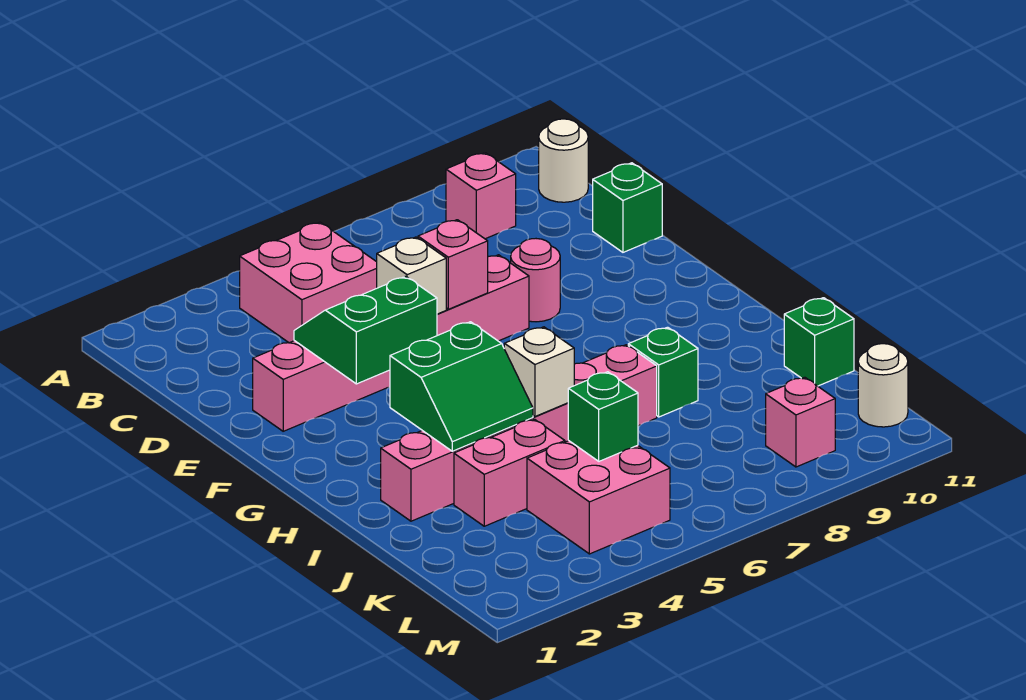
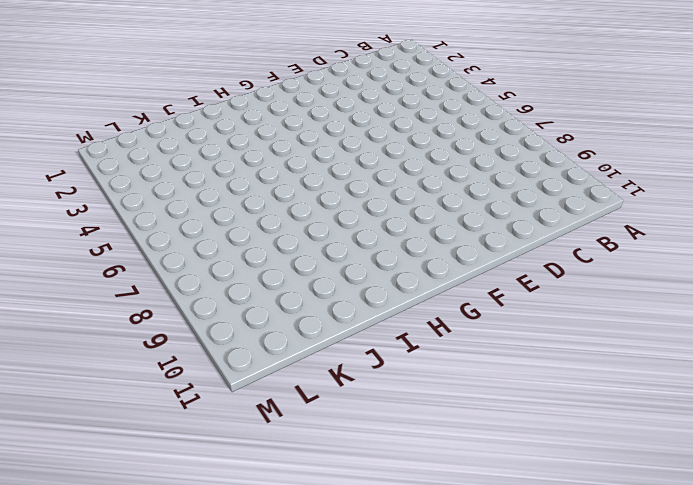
none -> pink brick B4:C5 level 1
none -> pink brick B9 level 1
none -> white round brick B11 level 1

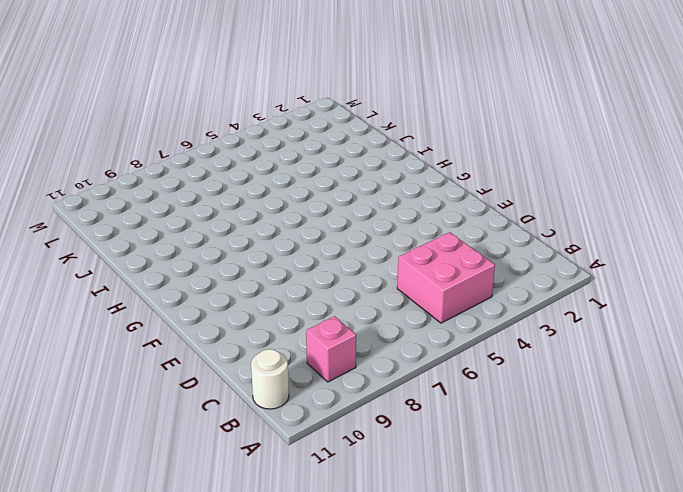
none -> green brick D11 level 1
none -> pink brick E2:E7 level 1
none -> pink round brick E8 level 1

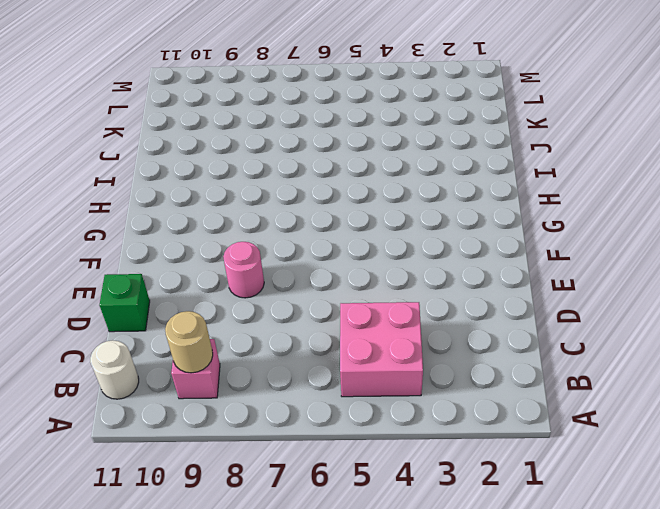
tan round brick B9 level 2 -> none
none -> pink brick E2:E7 level 1
none -> pink brick I2:I7 level 1
none -> green brick I8 level 1

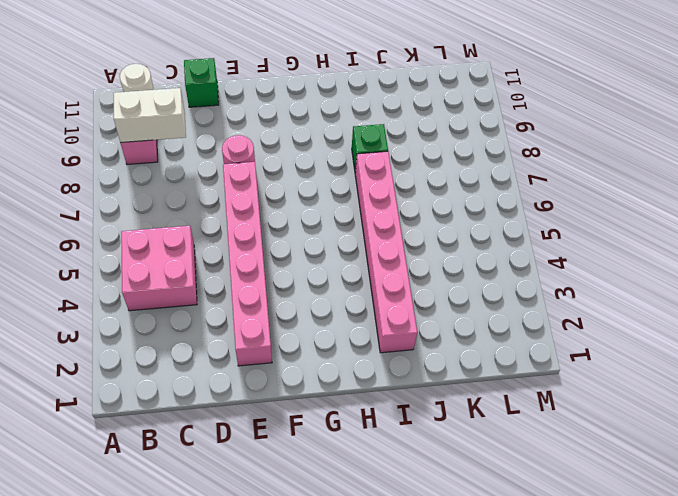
white brick B9:C9 level 2 -> none
none -> pink brick J3:J4 level 1
none -> green brick J11 level 1
none -> pink brick K4:L5 level 1

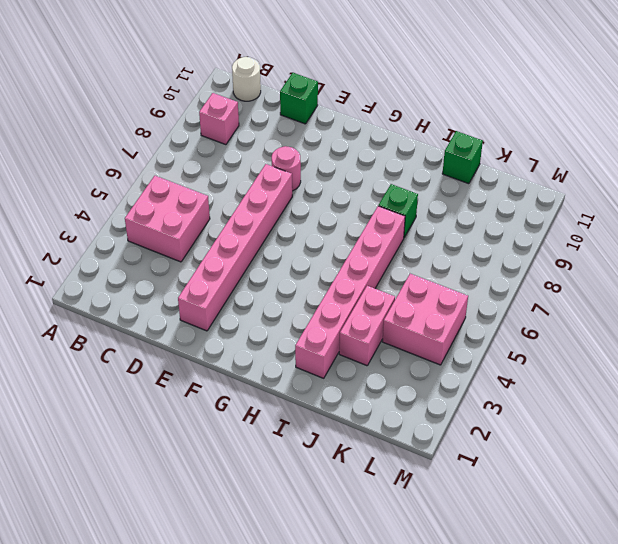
none -> pink brick L9 level 1
none -> white round brick L11 level 1
none -> green slope E3:F4 level 2 top F

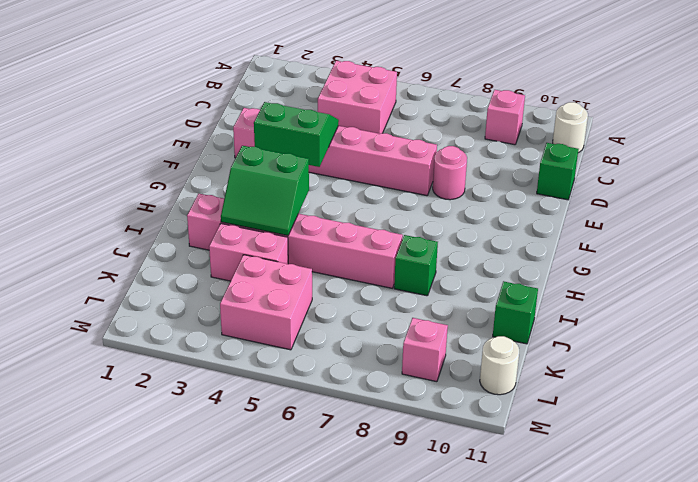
none -> white brick E5 level 2
none -> pink brick E6 level 2
none -> white brick I5 level 2

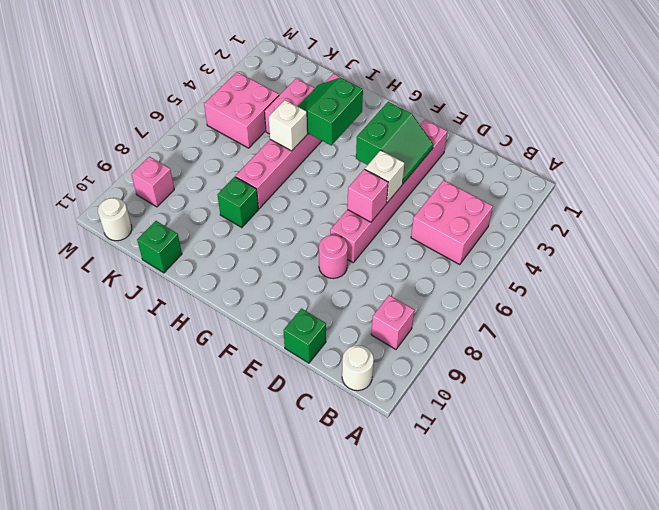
none -> green brick K5 level 2

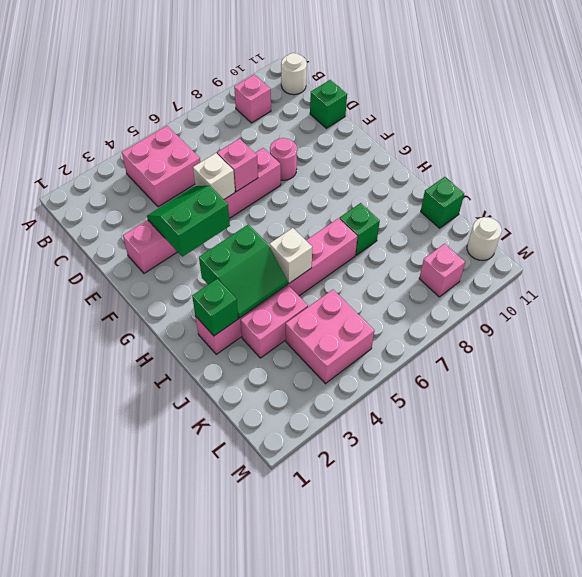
green brick I2 level 2 -> green brick K5 level 2

